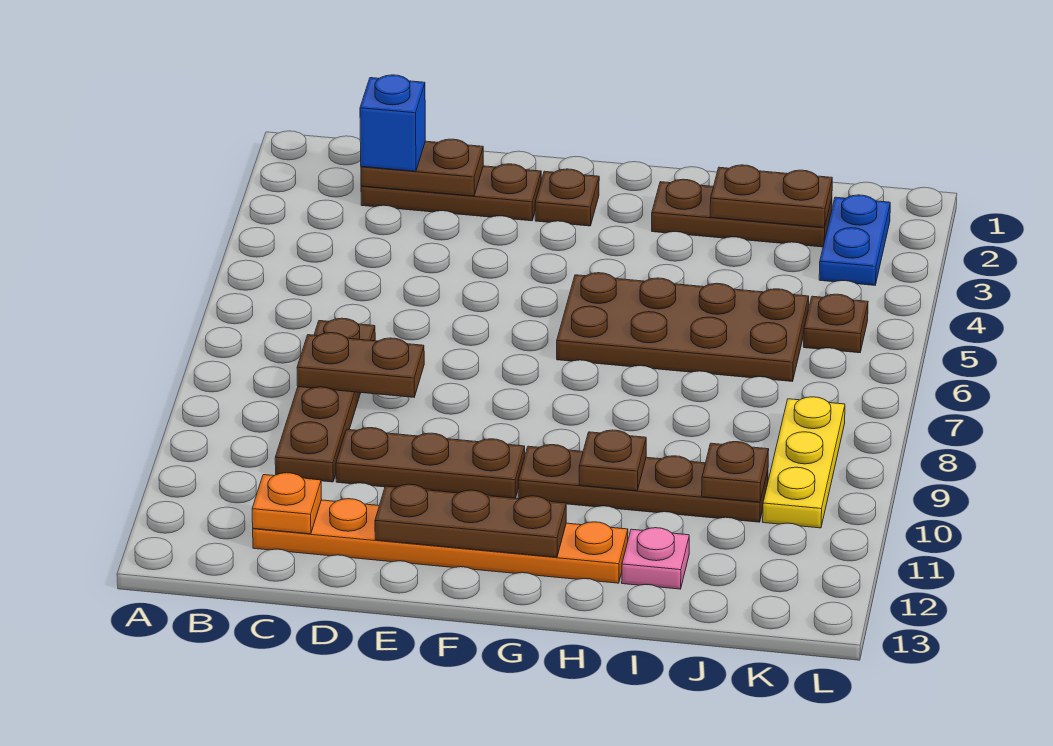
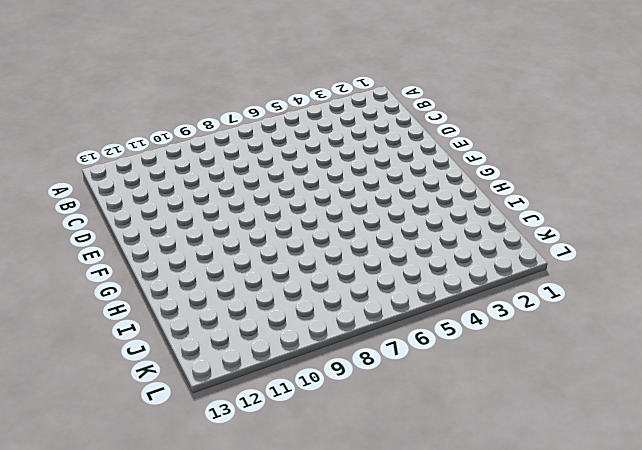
none -> brown plate C2:E2 level 1
none -> brown plate C7:C10 level 1
none -> orange plate C12:H12 level 1

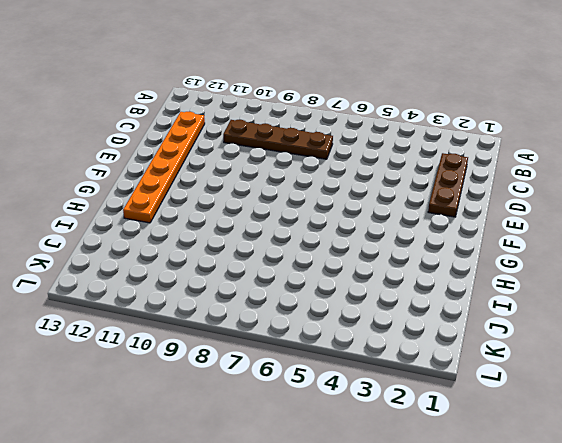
none -> brown plate D10:F10 level 1
none -> brown plate F2 level 1
none -> brown plate G5:J6 level 1

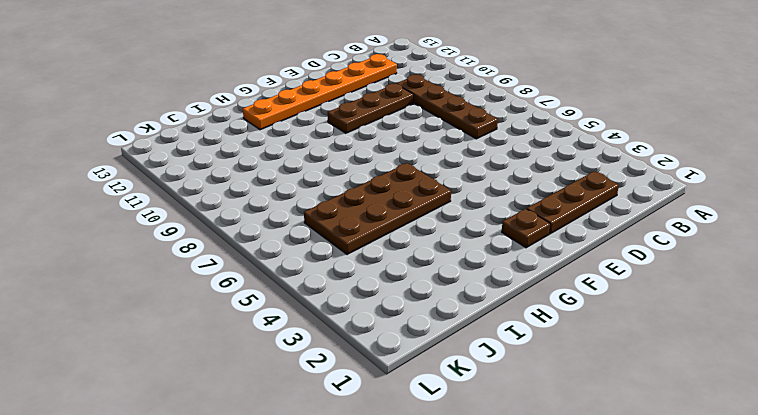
none -> brown plate G10:J10 level 1
none -> brown plate H2:J2 level 1
none -> pink plate I12 level 1

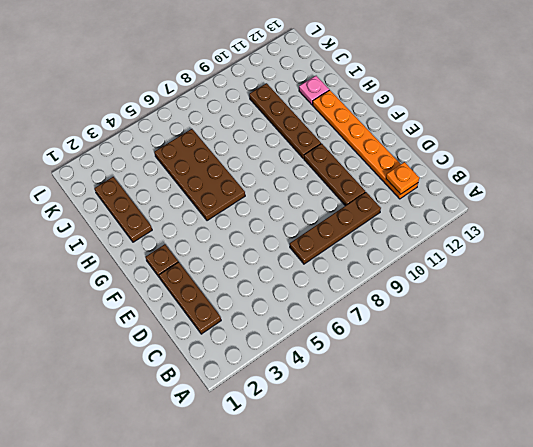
none -> blue plate K2:K3 level 1
none -> brown plate K5 level 1
none -> yellow plate K8:K10 level 1

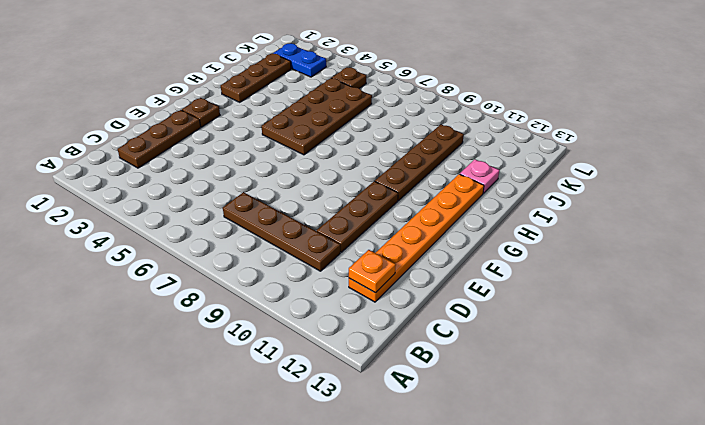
none -> yellow plate K8:K10 level 1
none -> brown plate C2:D2 level 2
none -> brown plate C8:D8 level 2

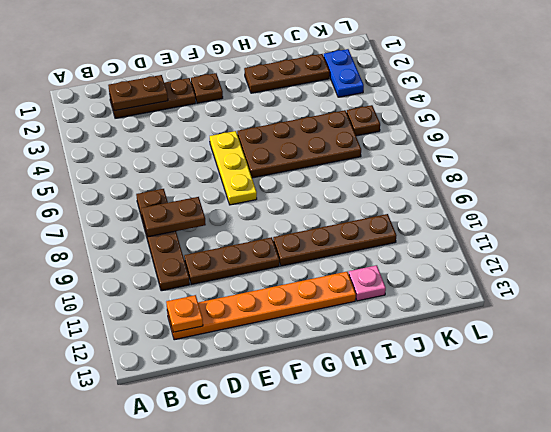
yellow plate F5:F7 level 1 -> yellow plate K8:K10 level 1
none -> brown plate E12:G12 level 2
none -> brown plate H10 level 2
none -> brown plate I2:J2 level 2

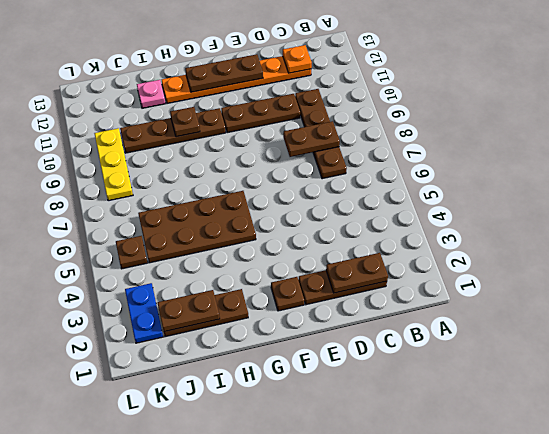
none -> brown plate J10 level 2
none -> blue brick C2 level 3

